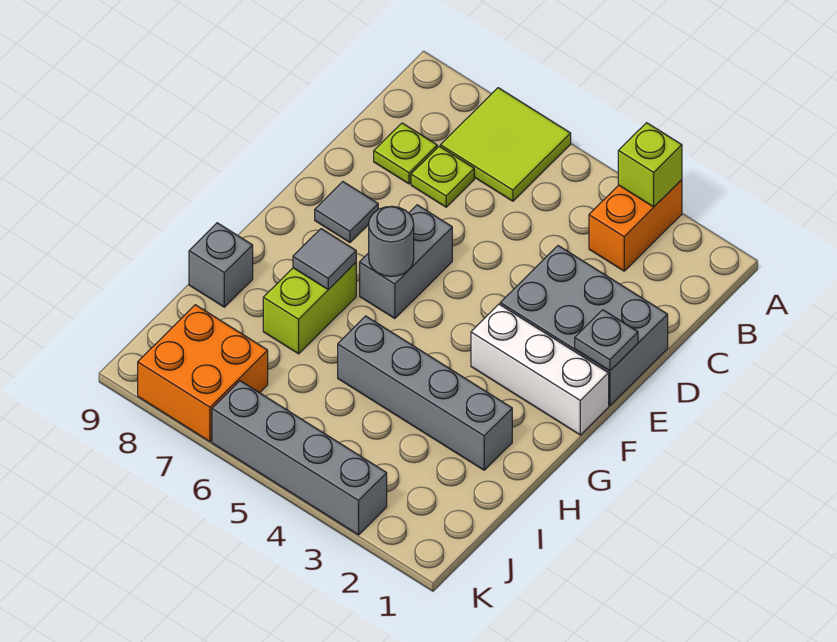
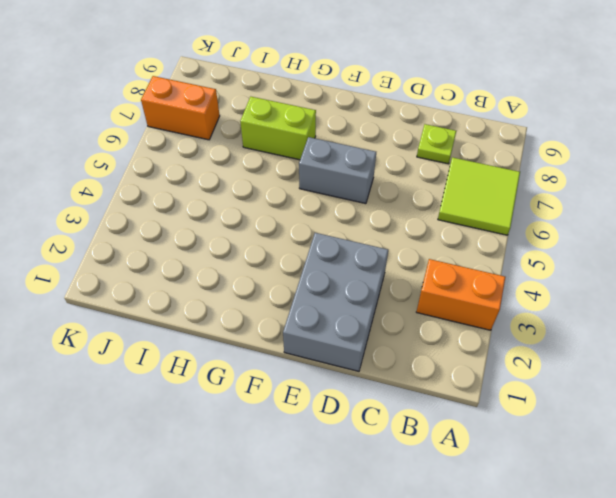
orange brick J7:K7 level 1 -> orange brick J7:K8 level 1
none -> lime plate C7 level 1
none -> grey tile E8 level 1
none -> white brick F1:F3 level 1

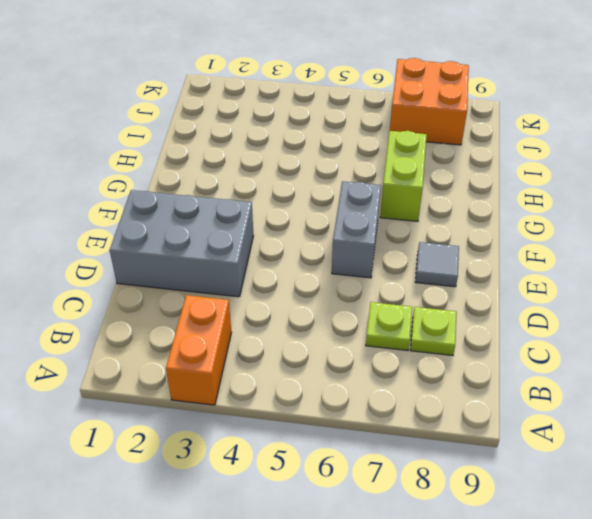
none -> lime tile A6:B7 level 1
none -> white brick F1:F3 level 1
none -> grey brick H2:H5 level 1

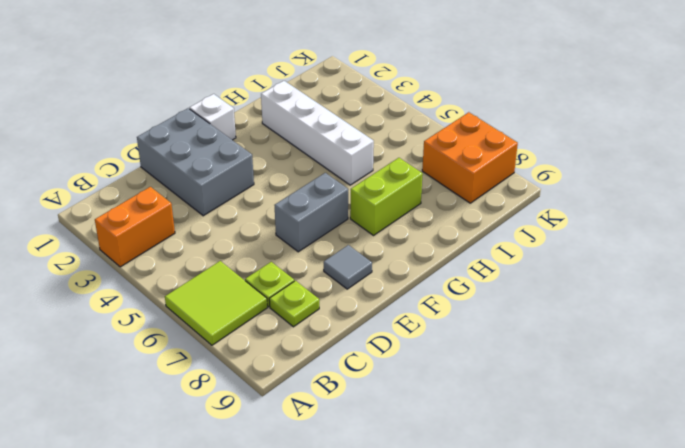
white brick F1 level 1 -> white brick F1:F3 level 1
white brick H2:H5 level 1 -> grey brick H2:H5 level 1
none -> grey brick H9 level 1
none -> grey brick K3:K6 level 1
none -> lime brick A3 level 2

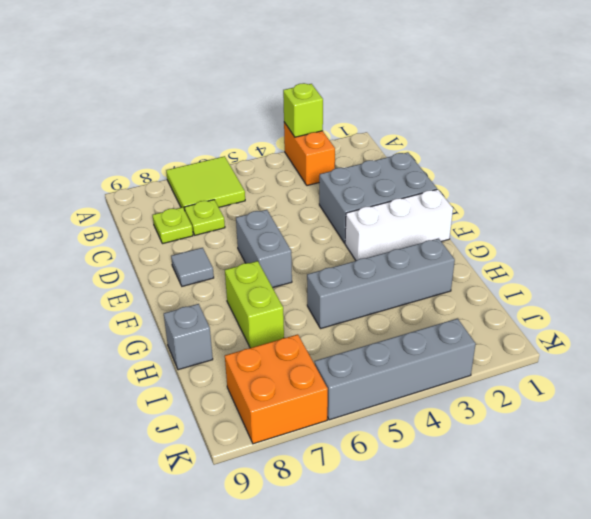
none -> grey plate E1 level 2
none -> grey round brick F6 level 2
none -> grey tile G7 level 2

